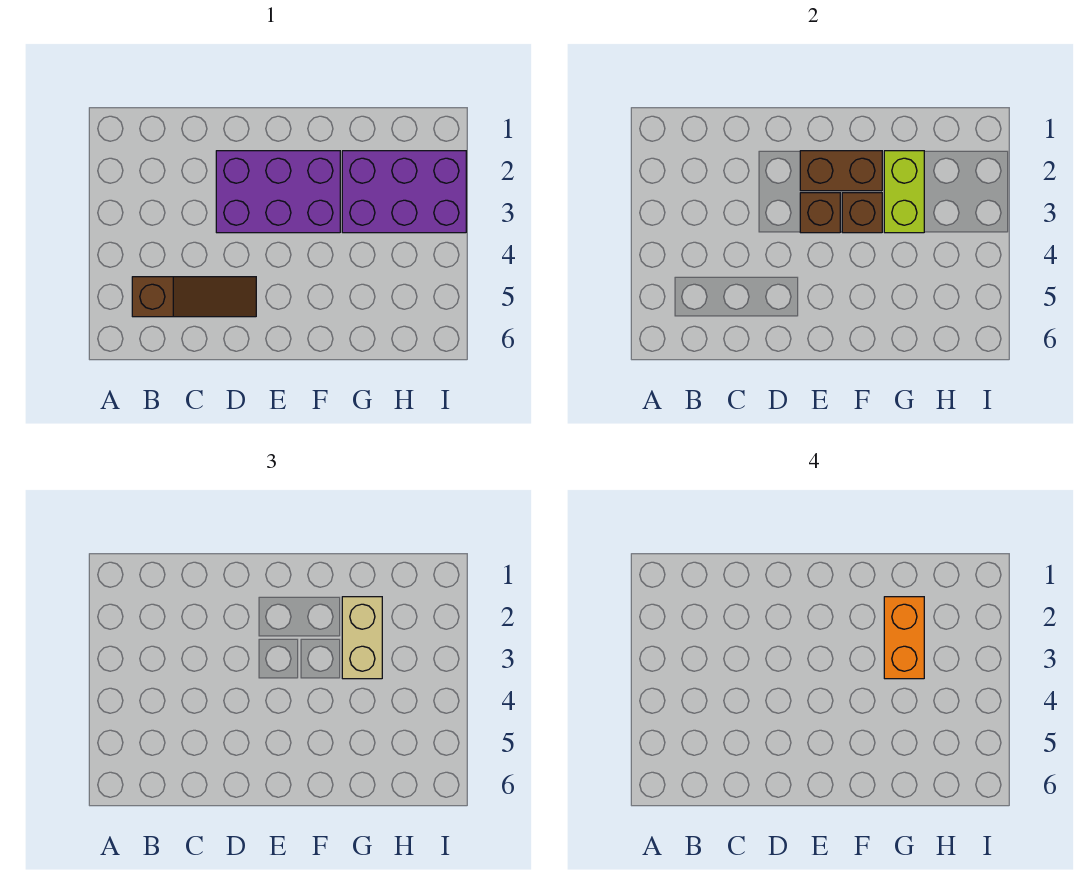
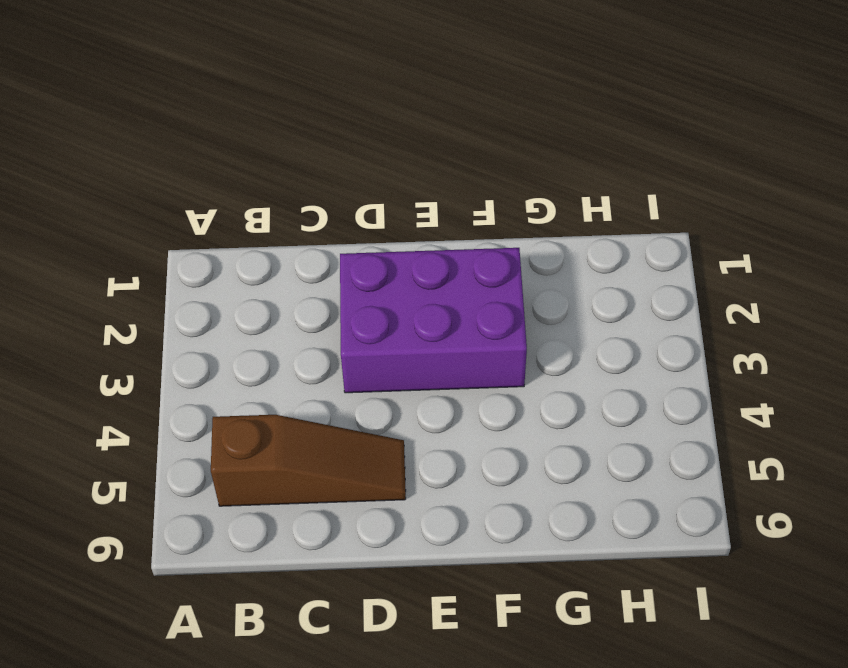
none -> purple brick G2:I3 level 1
none -> brown brick E2:F2 level 2

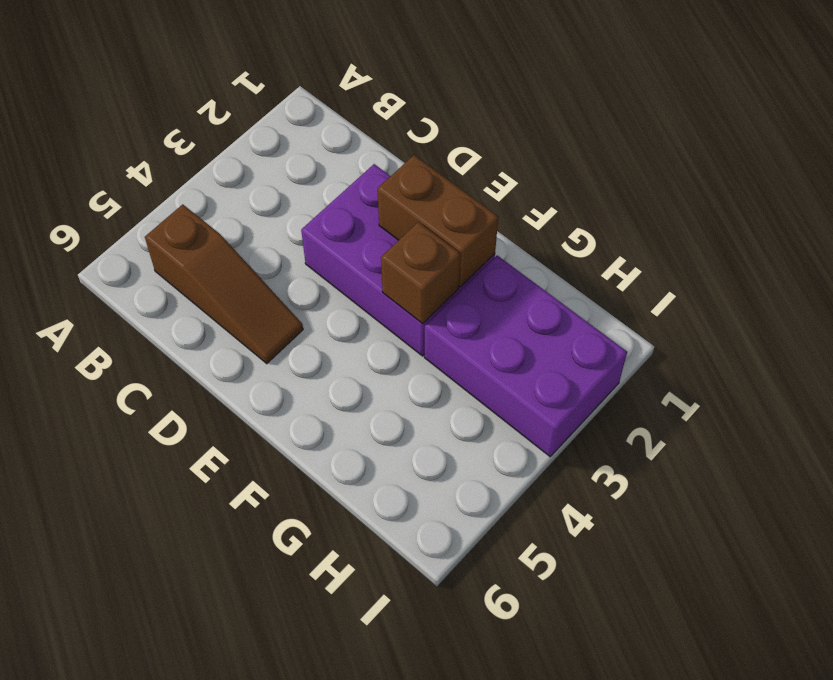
none -> brown brick E3 level 2
none -> lime brick G2:G3 level 2

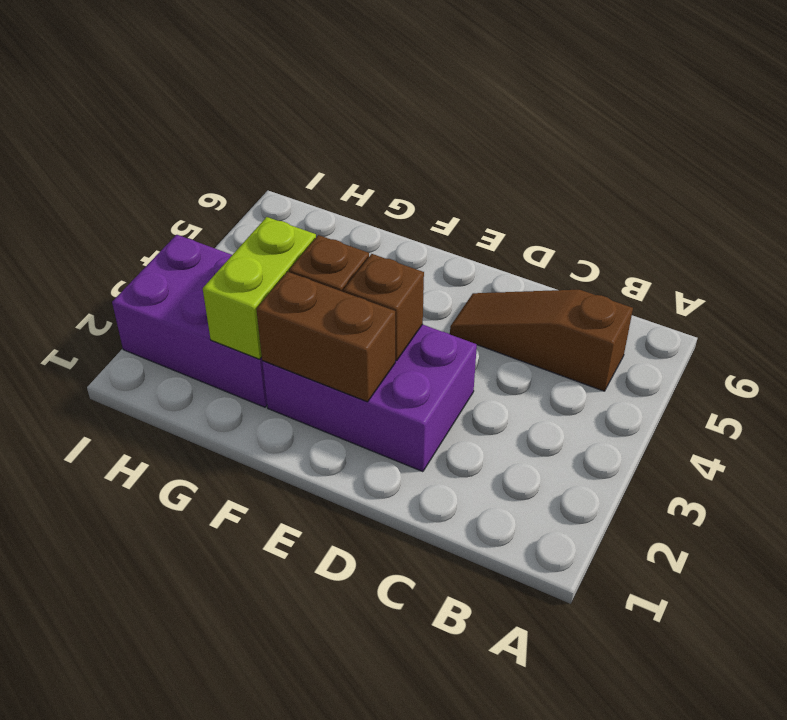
none -> tan brick G2:G3 level 3
none -> orange brick G2:G3 level 4

